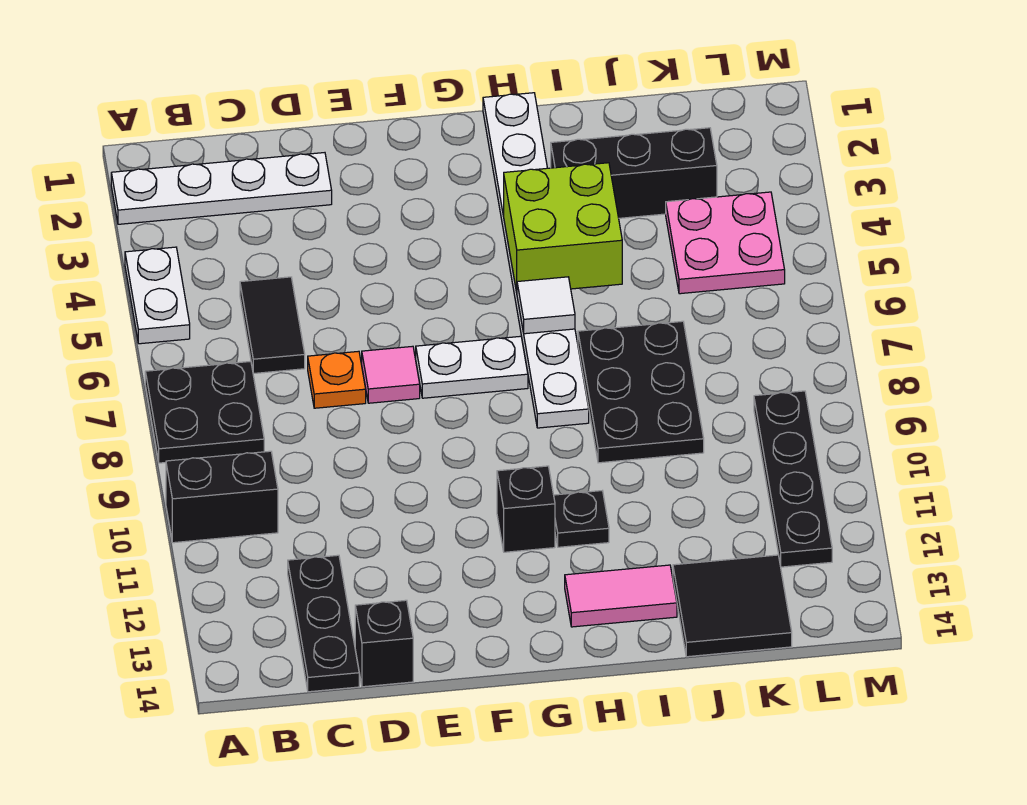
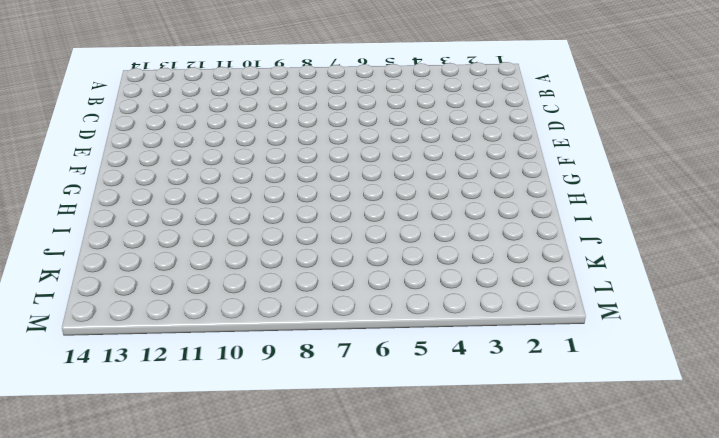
none -> white plate A2:D2 level 1
none -> white plate A4:A5 level 1
none -> black plate A7:B8 level 1

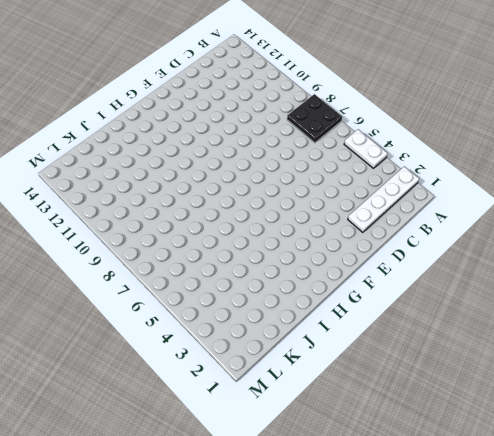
none -> black brick A10:B10 level 1
none -> black tile C5:C6 level 1
none -> black plate C12:C14 level 1

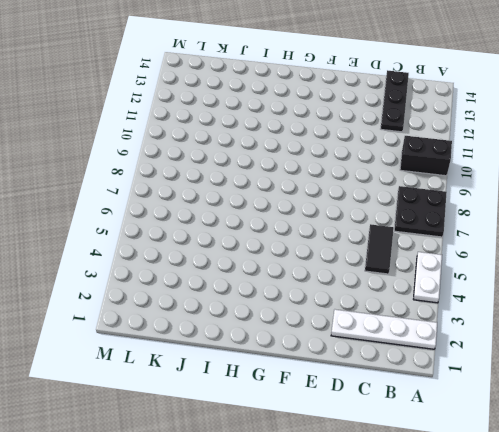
none -> orange plate D7 level 1
none -> black brick D14 level 1
none -> pink tile E7 level 1

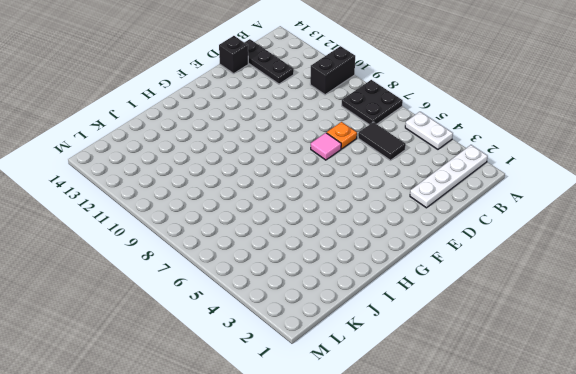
none -> white plate F7:G7 level 1
none -> black brick G11 level 1
none -> white plate H1:H8 level 1

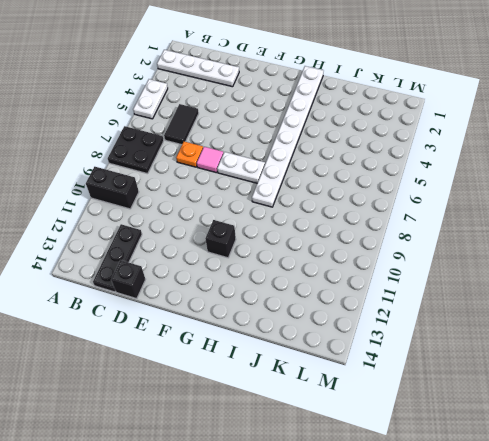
none -> black plate H11 level 1
none -> pink tile H13:I13 level 1
none -> black brick I3:K3 level 1

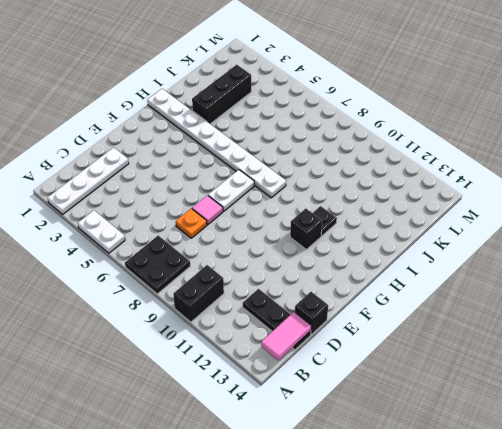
pink tile B14:C14 level 2 -> pink tile H13:I13 level 1
none -> black tile C5:C6 level 1
none -> black plate I7:J9 level 1
none -> black tile J13:K14 level 1

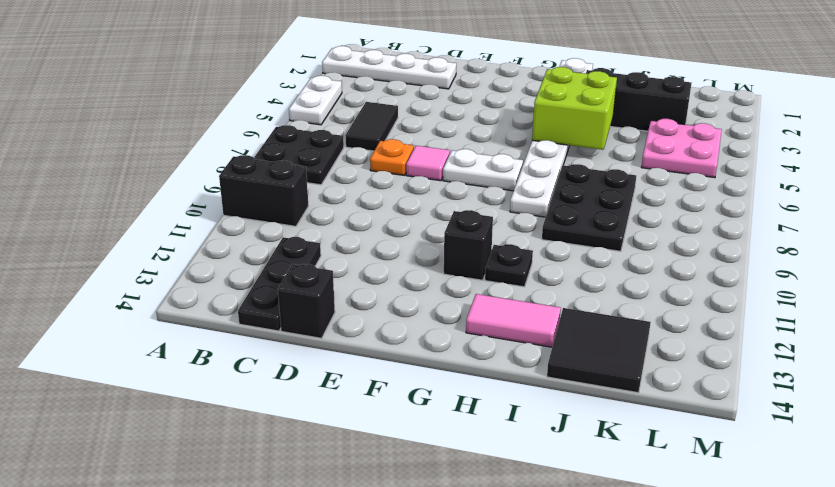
none -> black plate L9:L12 level 1
none -> white tile H6 level 2

